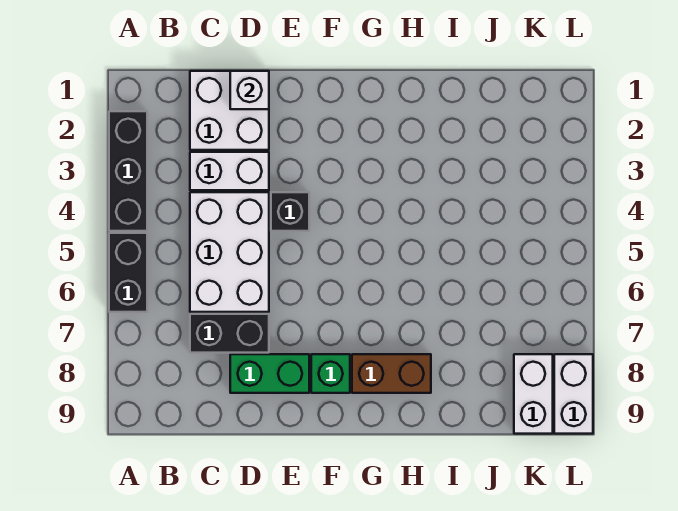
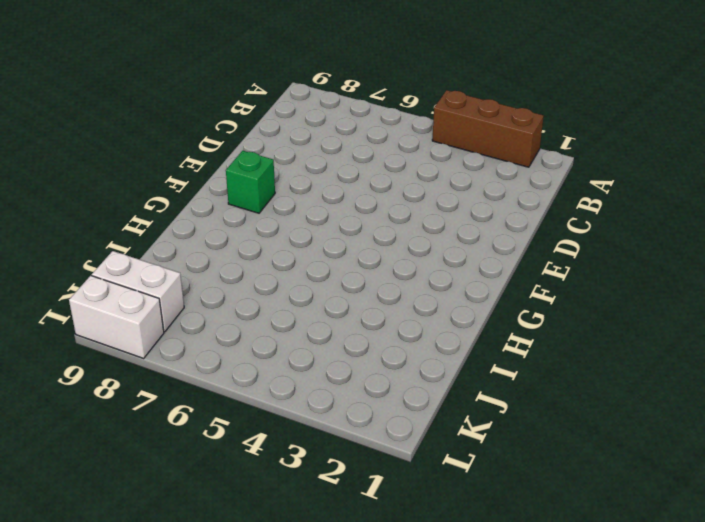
brown brick A2:A4 level 1 -> black brick A2:A4 level 1
none -> black brick A5:A6 level 1
none -> white brick C1:D2 level 1
none -> white brick C3:D3 level 1

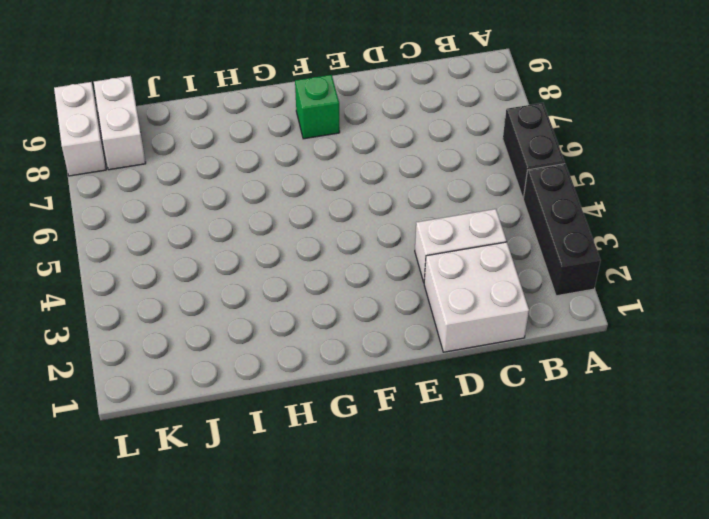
none -> white brick C4:D6 level 1
none -> black brick C7:D7 level 1
none -> green brick D8:E8 level 1

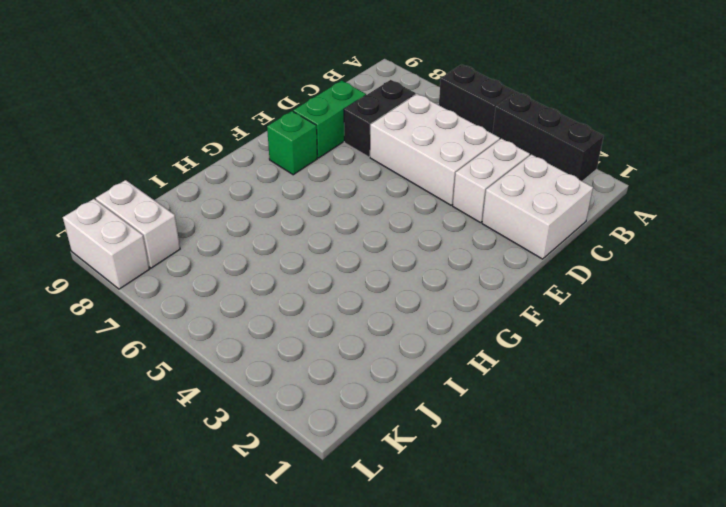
none -> black brick E4 level 1
none -> brown brick G8:H8 level 1
none -> white brick D1 level 2

